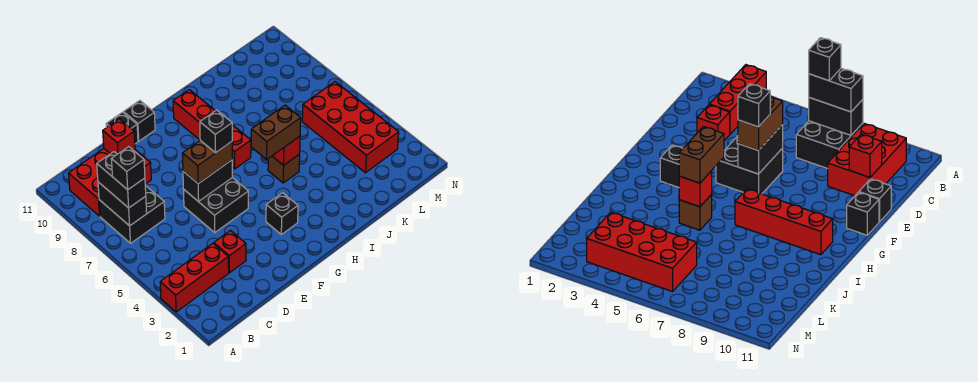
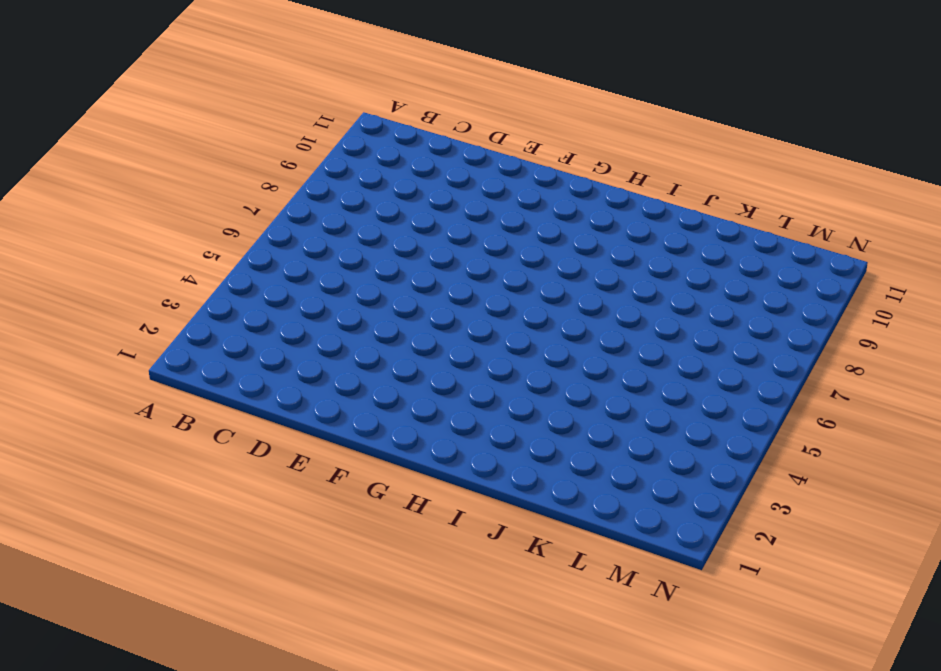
none -> red brick A3:C3 level 1
none -> black brick B7:C8 level 1
none -> red brick B9:D10 level 1

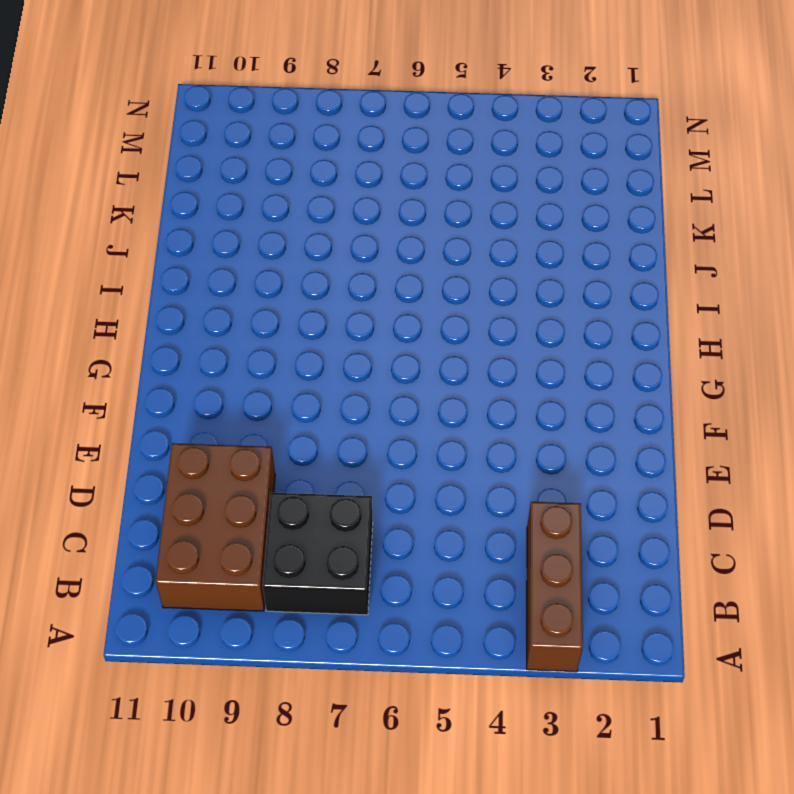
brown brick A3:C3 level 1 -> red brick A3:C3 level 1
brown brick B9:D10 level 1 -> red brick B9:D10 level 1
none -> red brick D3 level 1
none -> black brick E5:F6 level 1
none -> black brick E11 level 1

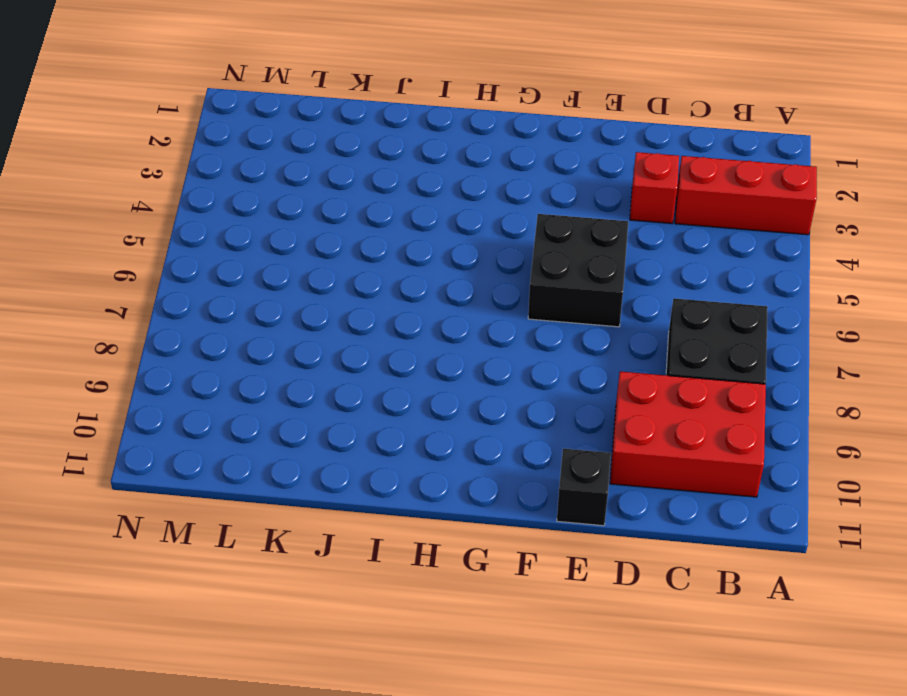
none -> black brick F11 level 1
none -> black brick G3 level 1
none -> red brick H7:H10 level 1

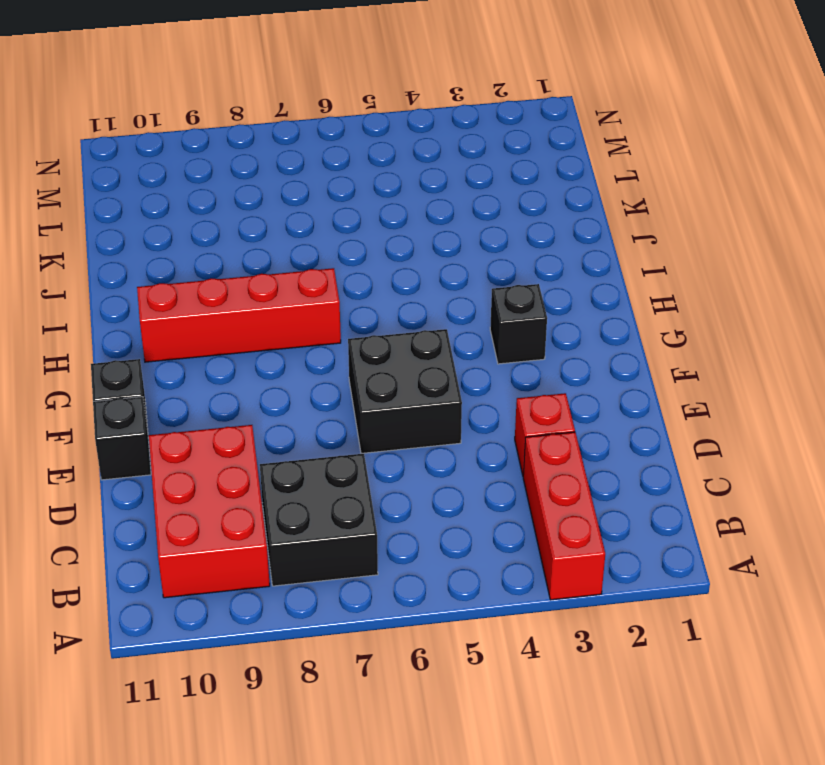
none -> brown brick I5 level 1
none -> red brick L3:M6 level 1
none -> black brick B7:B8 level 2

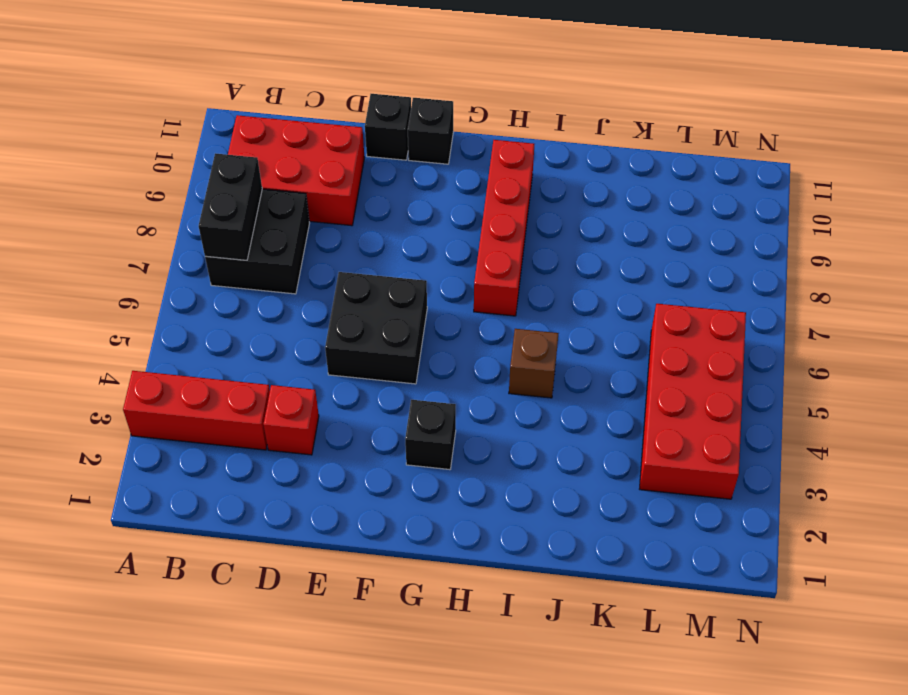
none -> red brick D10 level 2
none -> black brick E6:F6 level 2
none -> red brick I5 level 2

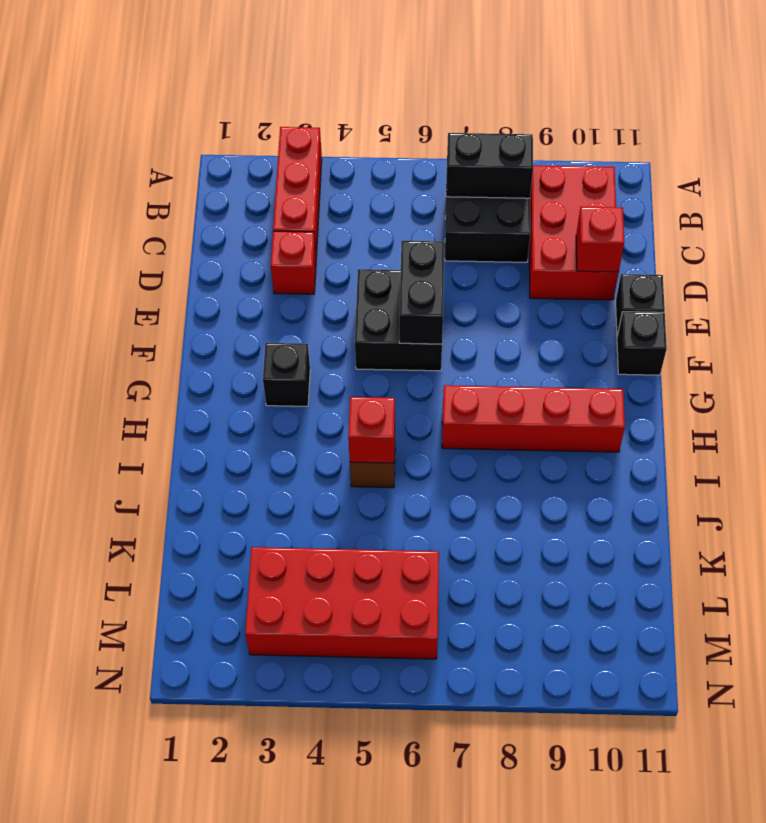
none -> black brick B7:B8 level 3
none -> brown brick E6:F6 level 3
none -> brown brick H5:I5 level 3

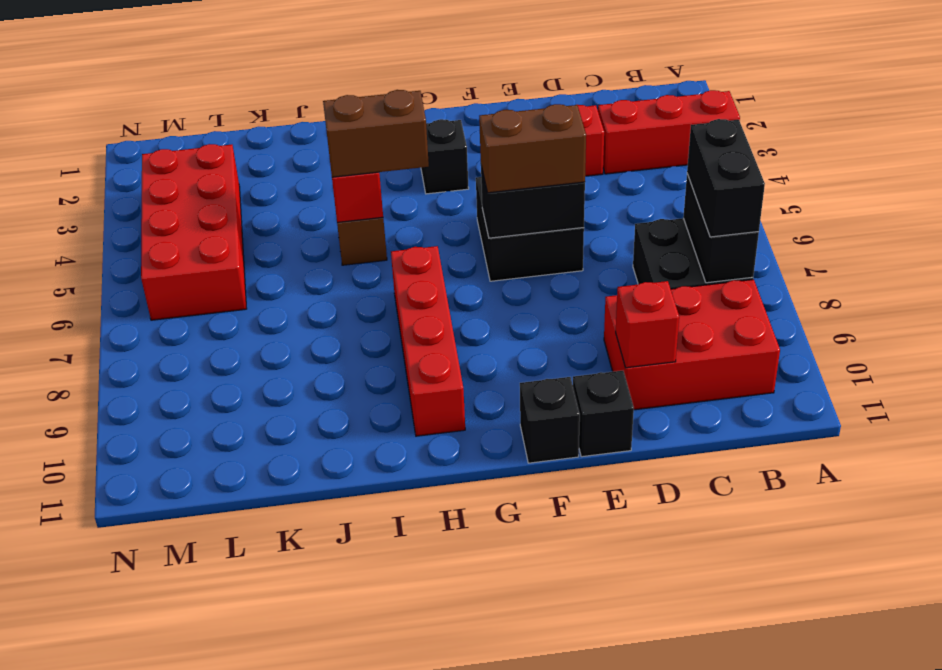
none -> black brick B7 level 4
none -> black brick F6 level 4

